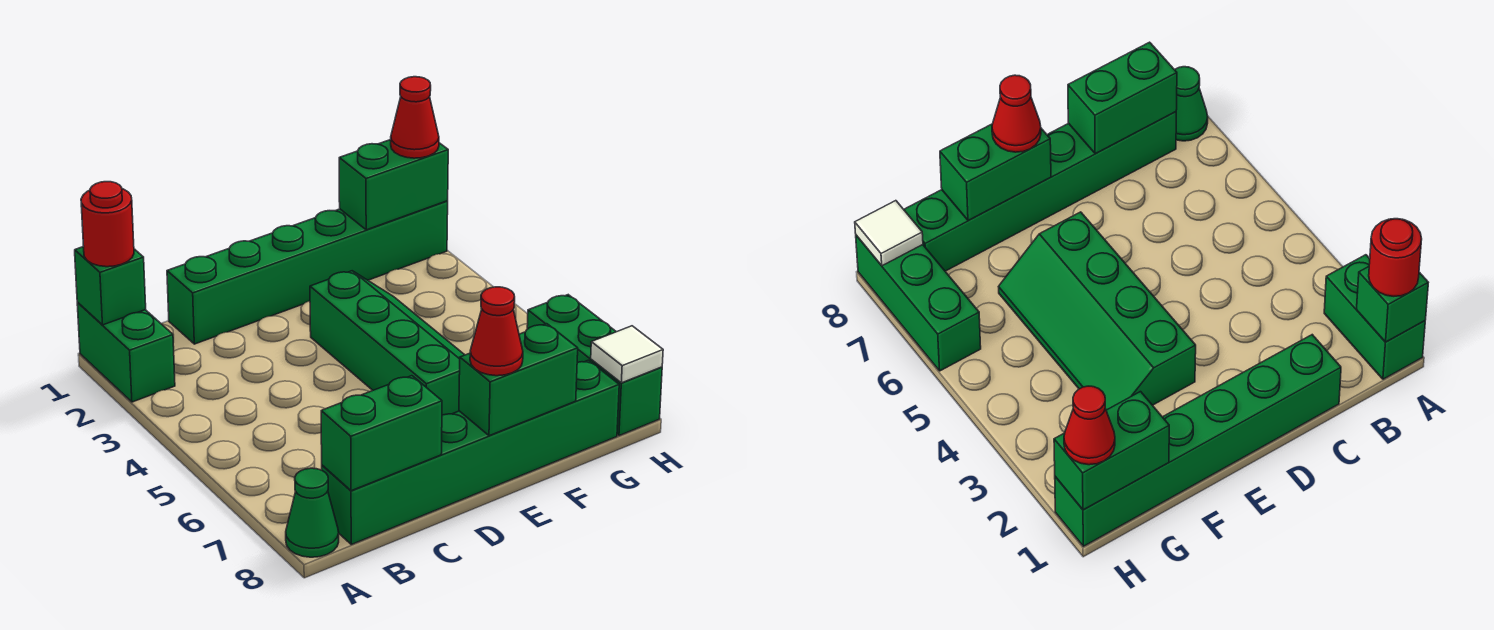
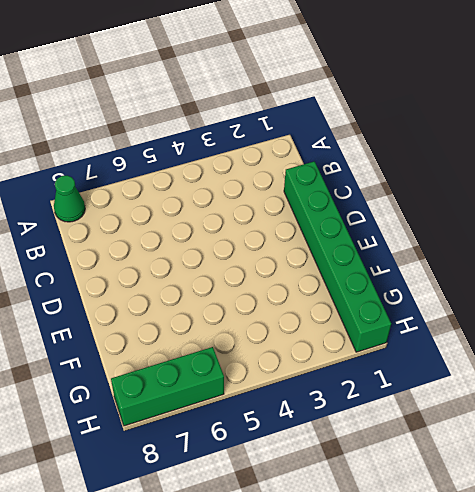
none -> green brick A1:A2 level 1
none -> green brick B8:G8 level 1
none -> green slope E3:F6 level 1 top E

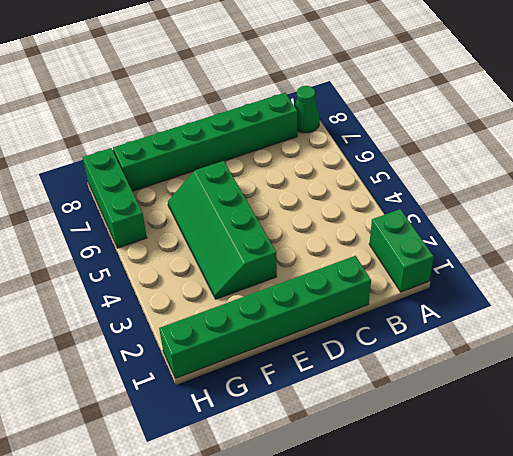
none -> green brick A1 level 2
none -> green brick B8:C8 level 2
none -> green brick E8:F8 level 2

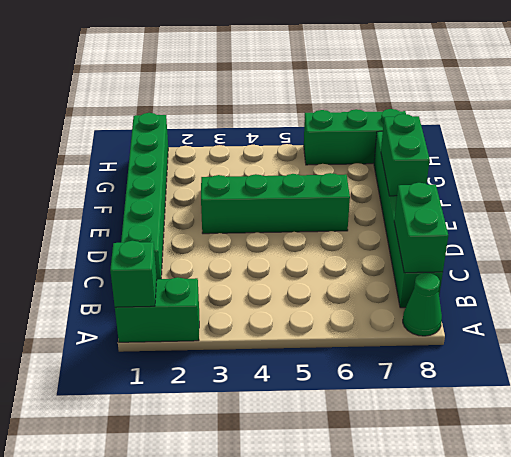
none -> green brick G1:H1 level 2
none -> white tile H8 level 2
none -> red round brick A1 level 3

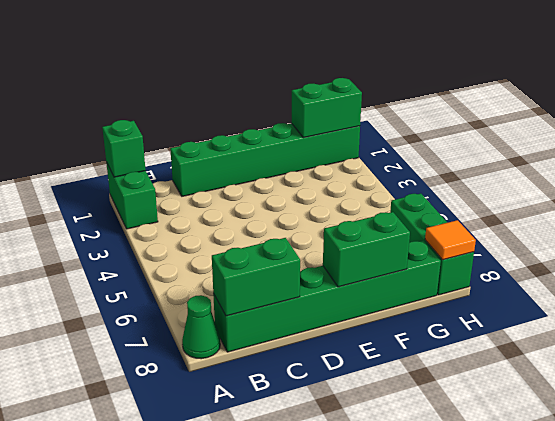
orange tile H8 level 2 -> white tile H8 level 2
none -> green slope E3:F6 level 1 top E
none -> red round brick A1 level 3
none -> red cone E8 level 3

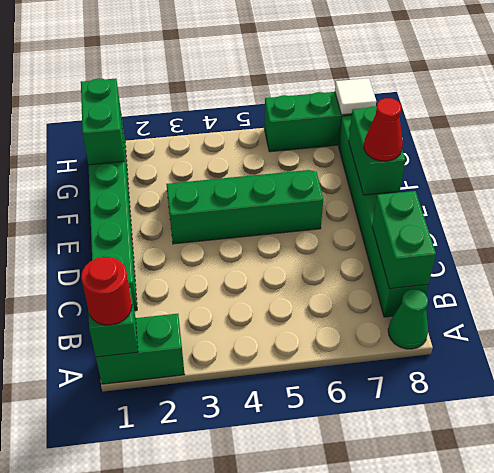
none -> red cone H1 level 3

